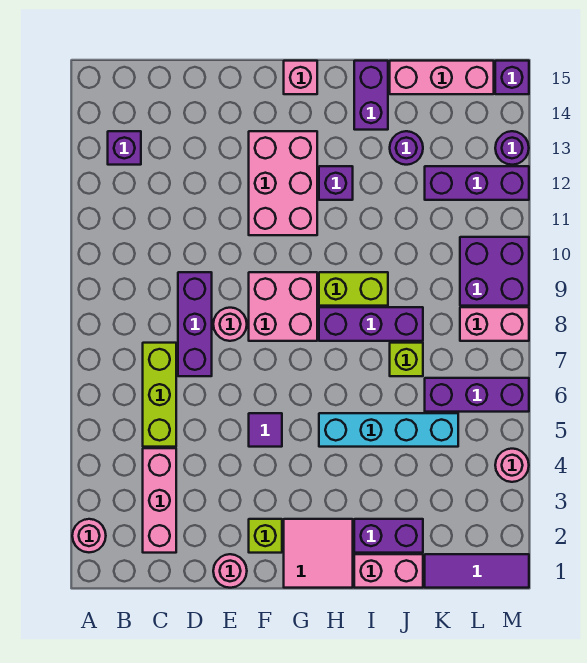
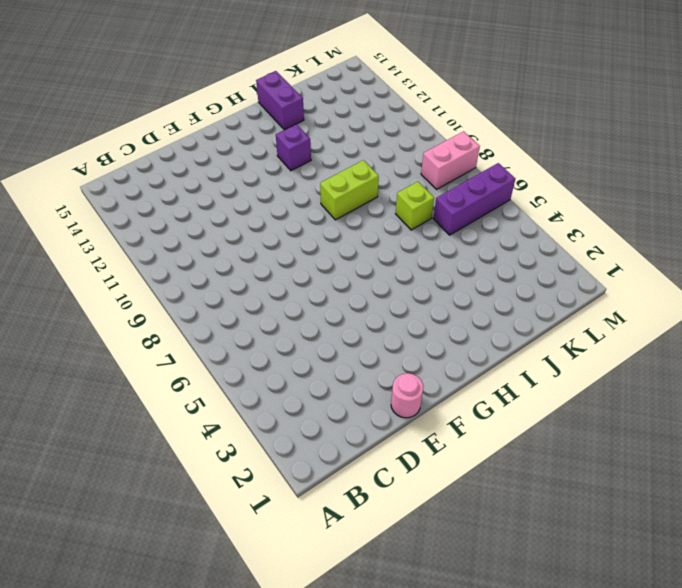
none -> pink round brick A2 level 1
none -> purple brick B13 level 1
none -> pink brick C2:C4 level 1
none -> lime brick C5:C7 level 1

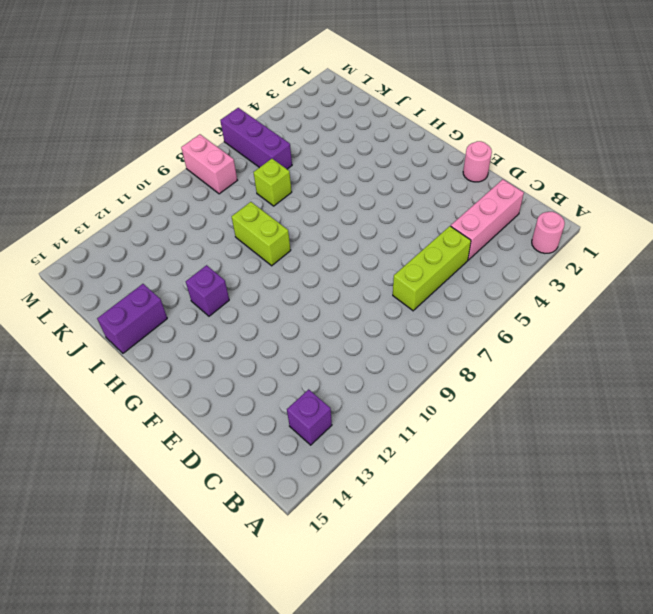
none -> purple brick D7:D9 level 1
none -> pink round brick E8 level 1
none -> lime brick F2 level 1
none -> purple tile F5 level 1

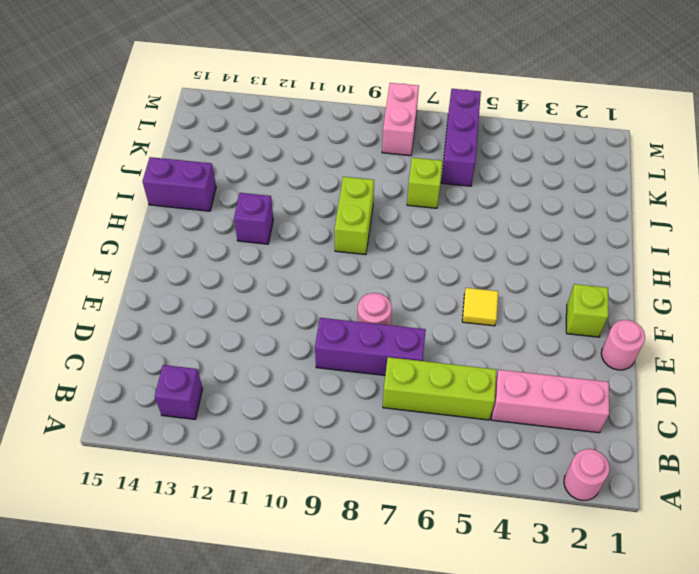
yellow tile F5 level 1 -> purple tile F5 level 1
none -> pink brick F8:G9 level 1
none -> pink brick F11:G13 level 1
none -> pink tile G1:H2 level 1
none -> pink brick G15 level 1

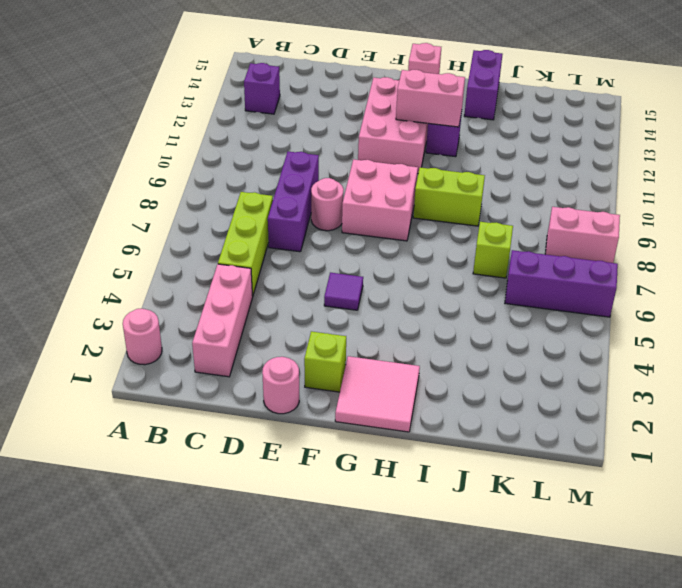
pink brick G12:H12 level 2 -> pink brick I1:J1 level 1
none -> cyan brick H5:K5 level 1
none -> purple brick H8:J8 level 1
none -> purple brick I2:J2 level 1
none -> purple round brick J13 level 1

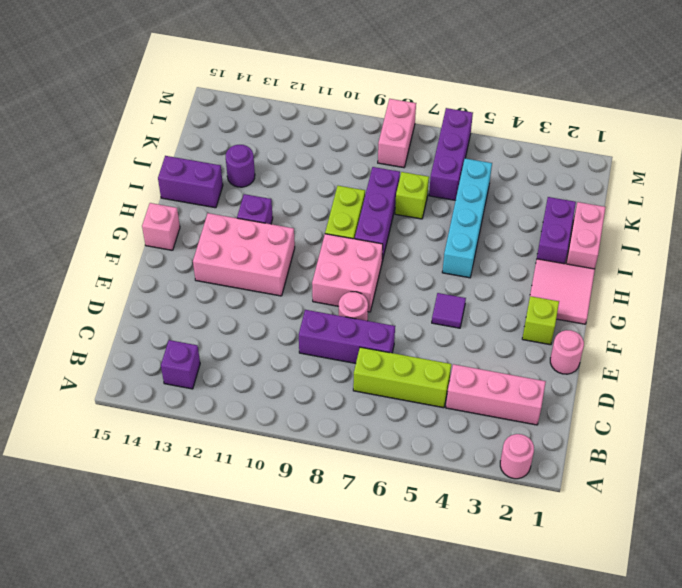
none -> pink brick J15:L15 level 1
none -> purple tile K1:M1 level 1
none -> purple brick K12:M12 level 1
none -> purple brick L9:M10 level 1

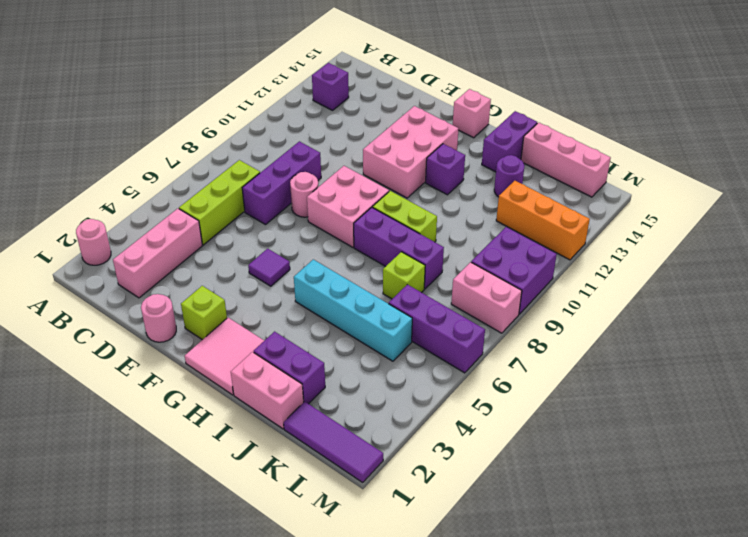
orange brick K12:M12 level 1 -> purple brick K12:M12 level 1
none -> pink round brick M4 level 1
none -> purple round brick M13 level 1
none -> purple brick M15 level 1

